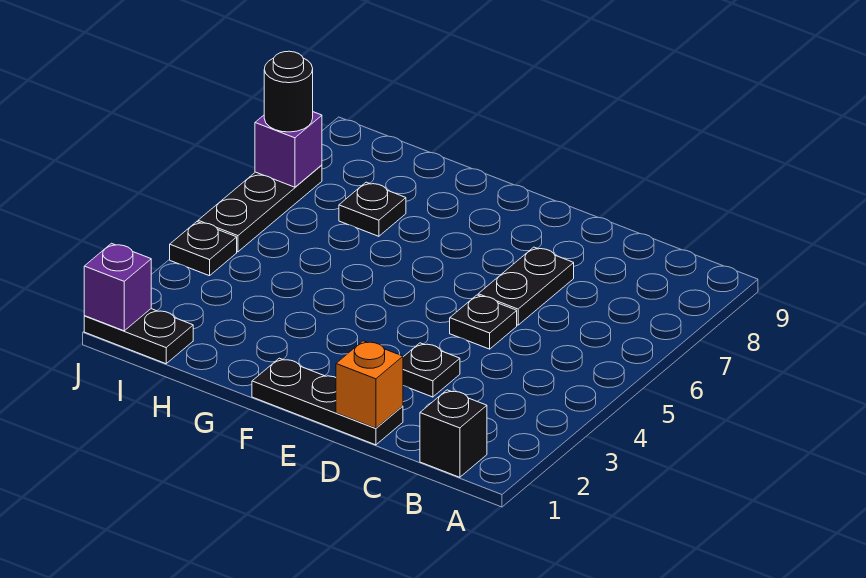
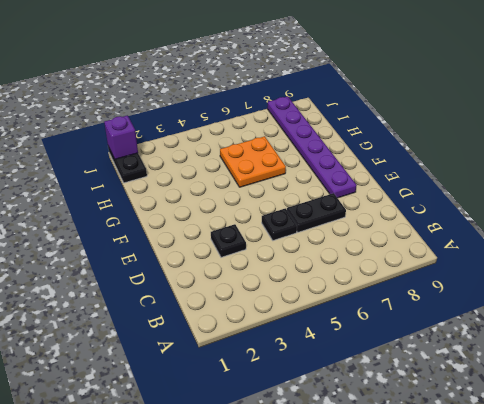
purple plate E8:J8 level 1 -> none
orange plate G5:H6 level 1 -> none
none -> black brick B1 level 1
none -> black plate D1:F1 level 1
none -> black plate H7 level 1

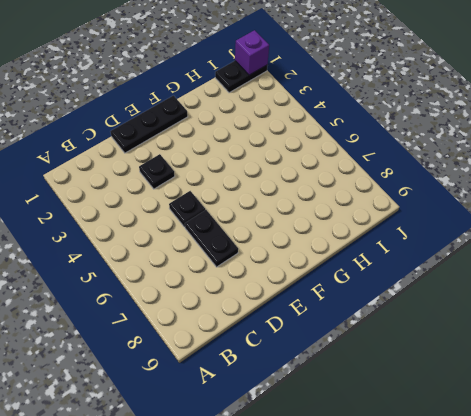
none -> black brick B1 level 1
none -> black plate H7 level 1
none -> black plate J4 level 1

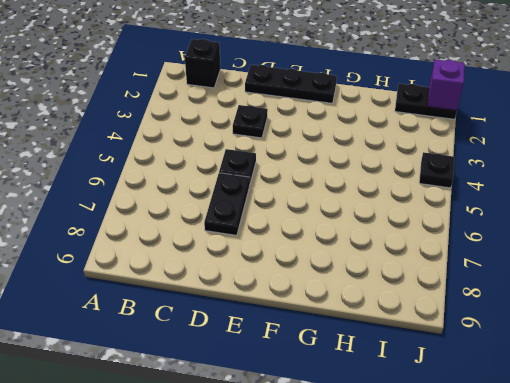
none -> black plate H7 level 1
none -> black plate J5:J7 level 1
none -> orange brick D1 level 2

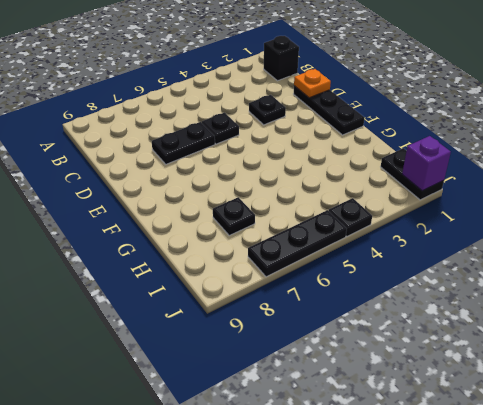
orange plate D1 level 2 -> orange brick D1 level 2
none -> purple brick J7 level 2
none -> black round brick J7 level 3

